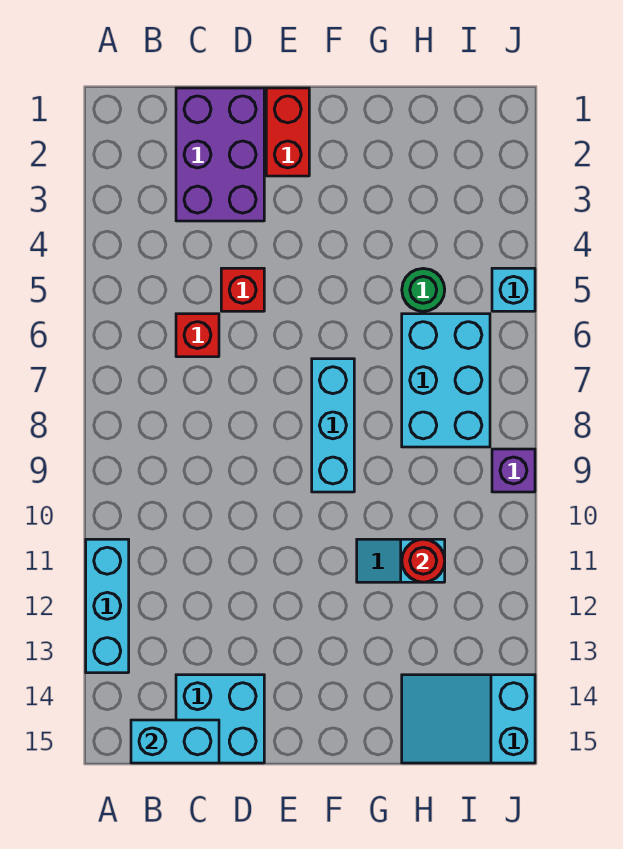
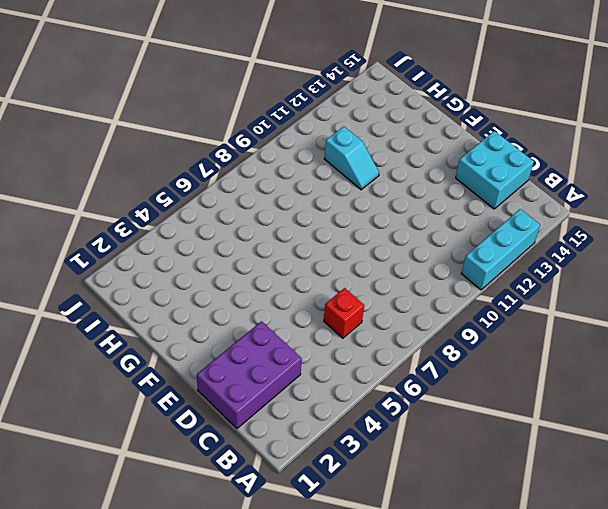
none -> red brick D5 level 1
none -> red brick E1:E2 level 1
none -> cyan brick F7:F9 level 1

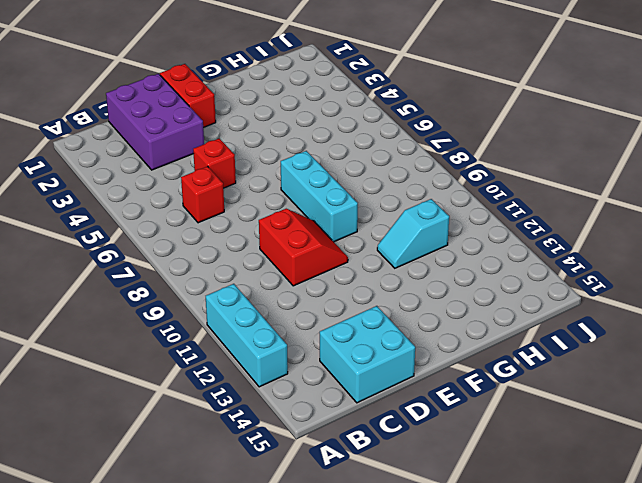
red slope D9:E10 level 1 top D -> none
none -> green round brick H5 level 1
none -> cyan brick H6:I8 level 1
none -> cyan slope H14:J15 level 1 top J

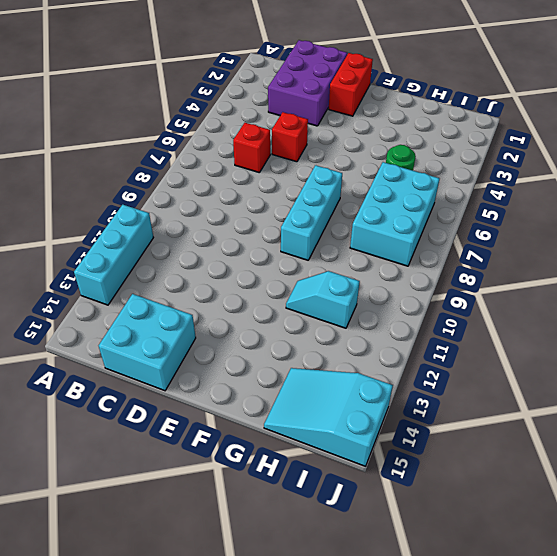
none -> cyan brick J5 level 1
none -> purple brick J9 level 1
none -> cyan brick B15:C15 level 2

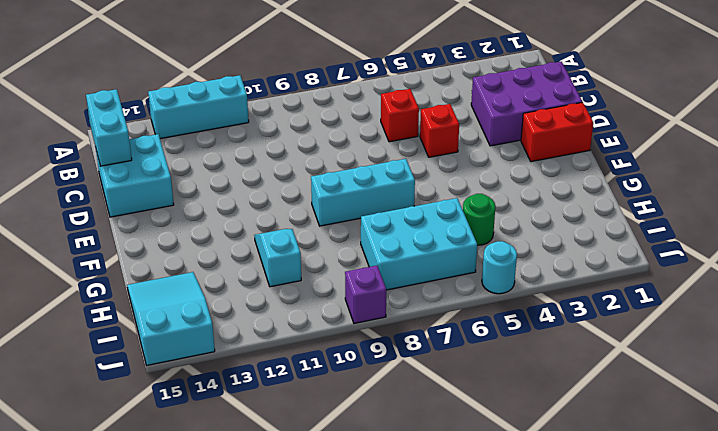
cyan round brick J5 level 1 -> cyan brick J5 level 1
none -> red round brick H11 level 2

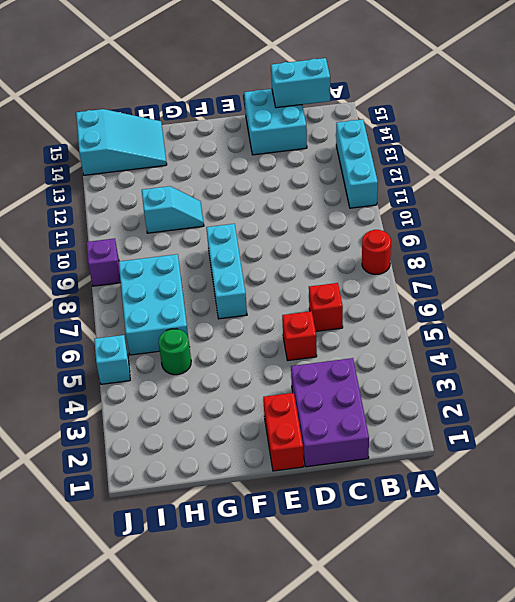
red round brick A8 level 1 -> red round brick H11 level 2

